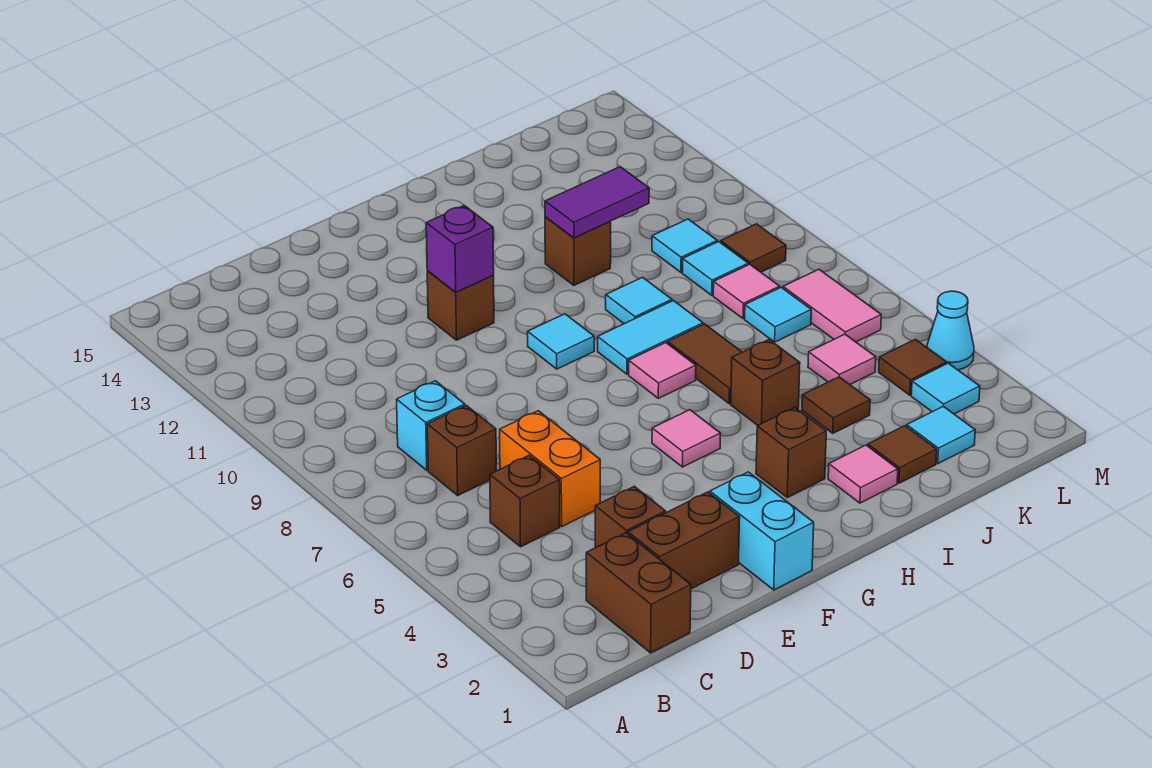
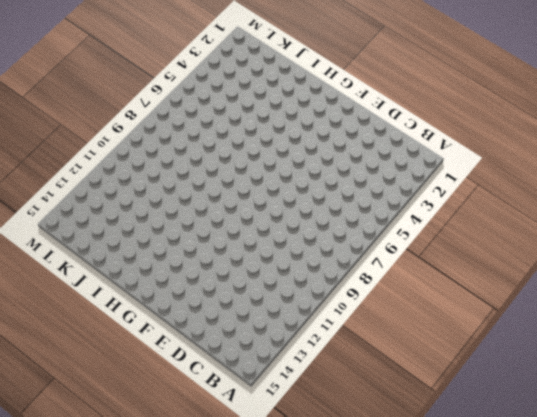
none -> brown brick C1:C2 level 1
none -> brown brick C5 level 1
none -> brown brick C7 level 1
none -> cyan brick C8 level 1

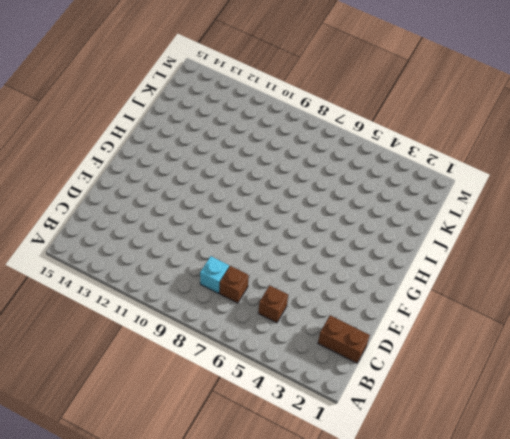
none -> brown brick D2:E2 level 1
none -> brown brick D3 level 1
none -> orange brick D5:D6 level 1
none -> cyan brick F1:F2 level 1

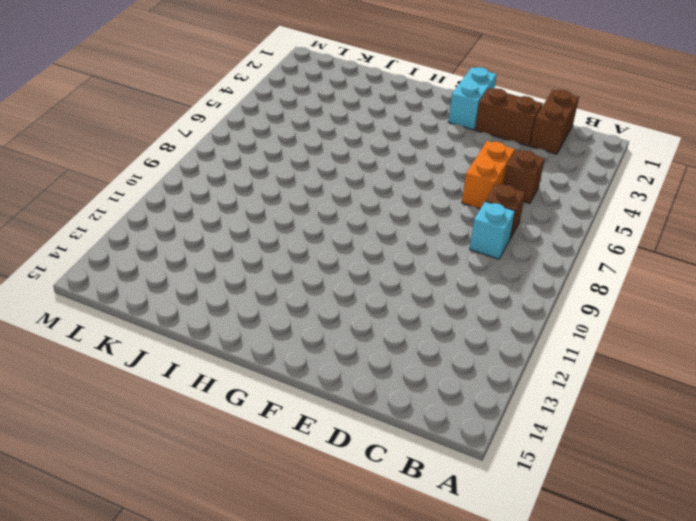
none -> brown brick D3 level 1
none -> brown brick F11 level 1
none -> pink tile G5 level 1
none -> cyan tile G9 level 1

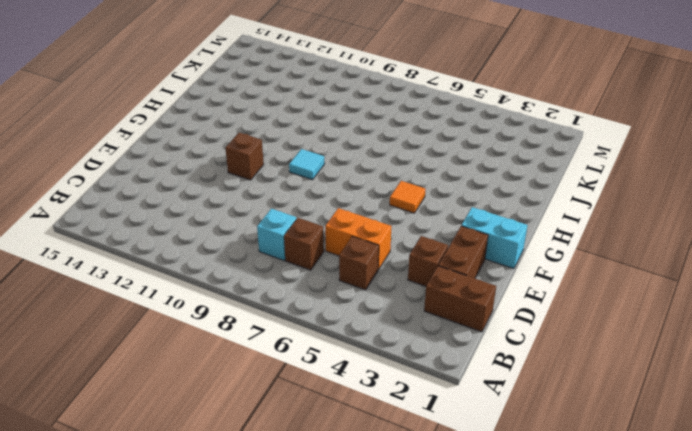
orange tile G5 level 1 -> pink tile G5 level 1
none -> brown brick H3 level 1
none -> pink tile H7 level 1
none -> cyan tile H8:I8 level 1
none -> pink tile I2 level 1

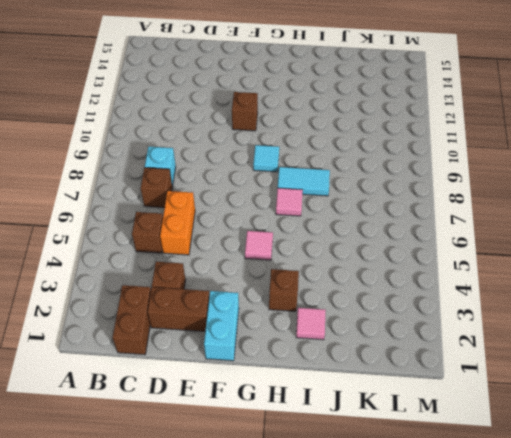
none -> brown brick I5 level 1
none -> brown tile I6:I7 level 1
none -> cyan tile I9 level 1
none -> brown brick I11 level 1

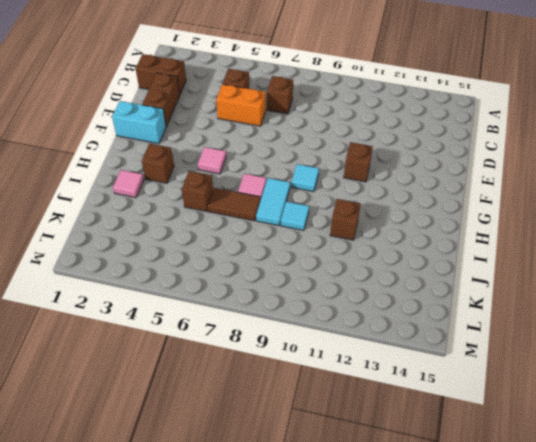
none -> cyan brick C8 level 1
none -> brown brick D3 level 1
none -> brown tile J2 level 1
none -> brown tile J4 level 1

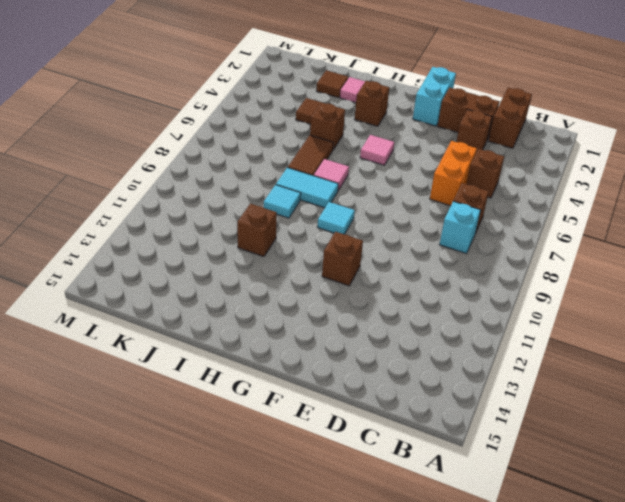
none -> cyan tile K2 level 1
none -> pink tile K5 level 1
none -> cyan tile K7 level 1
none -> pink tile K8 level 1

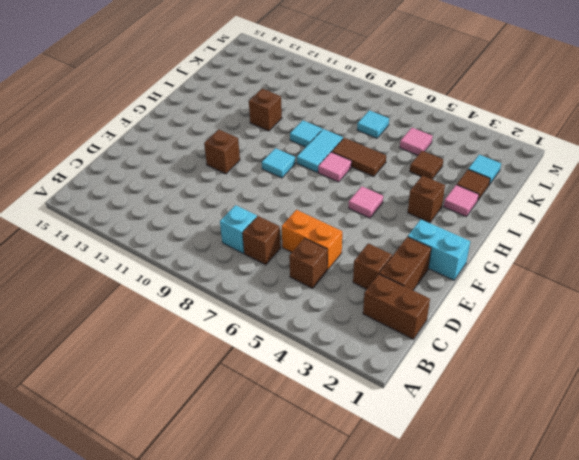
none -> brown brick I5 level 1
none -> pink tile K8 level 1
none -> cyan tile K9 level 1
none -> cyan tile K10 level 1

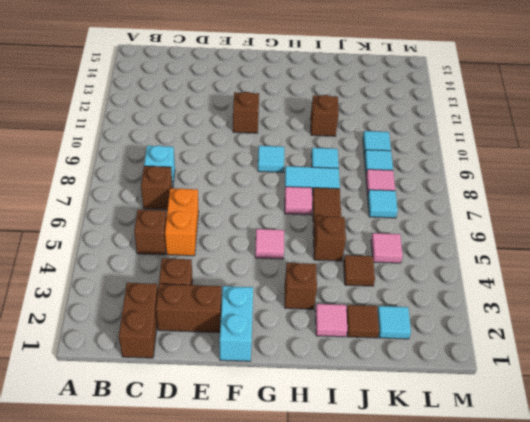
none -> cyan tile L3 level 1
none -> brown tile L4 level 1
none -> pink tile L6:L7 level 1
none -> brown tile L9 level 1

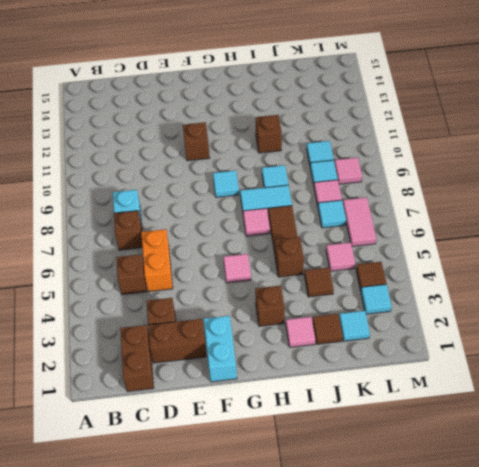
pink tile L9 level 1 -> brown tile L9 level 1
none -> cyan cone M4 level 1
none -> purple brick F11 level 2
none -> purple tile I11:J11 level 2

